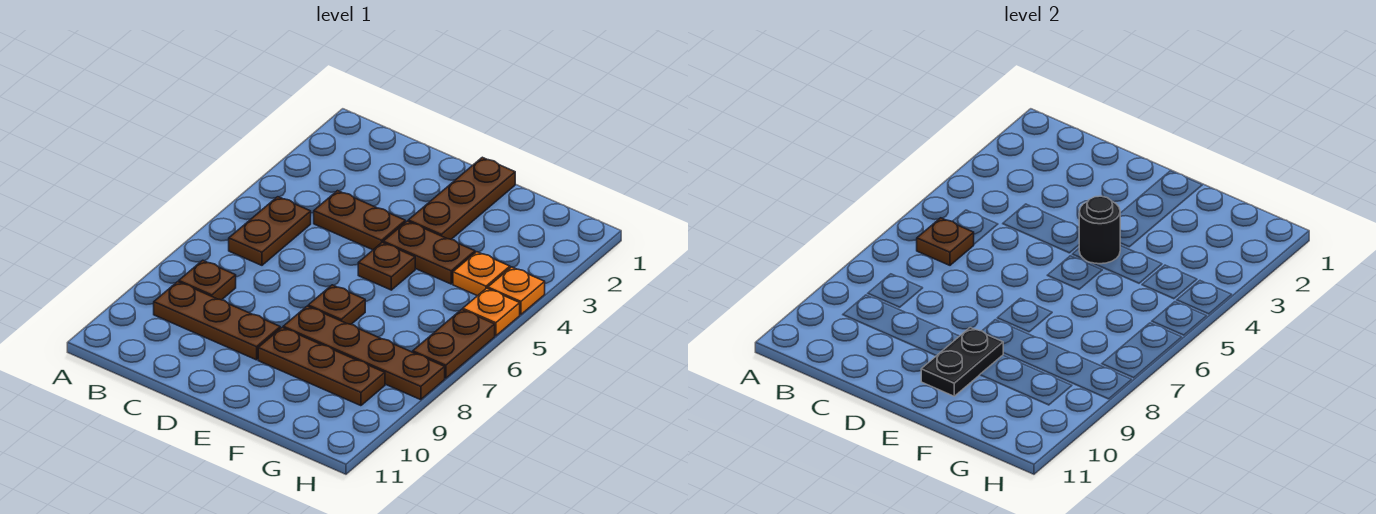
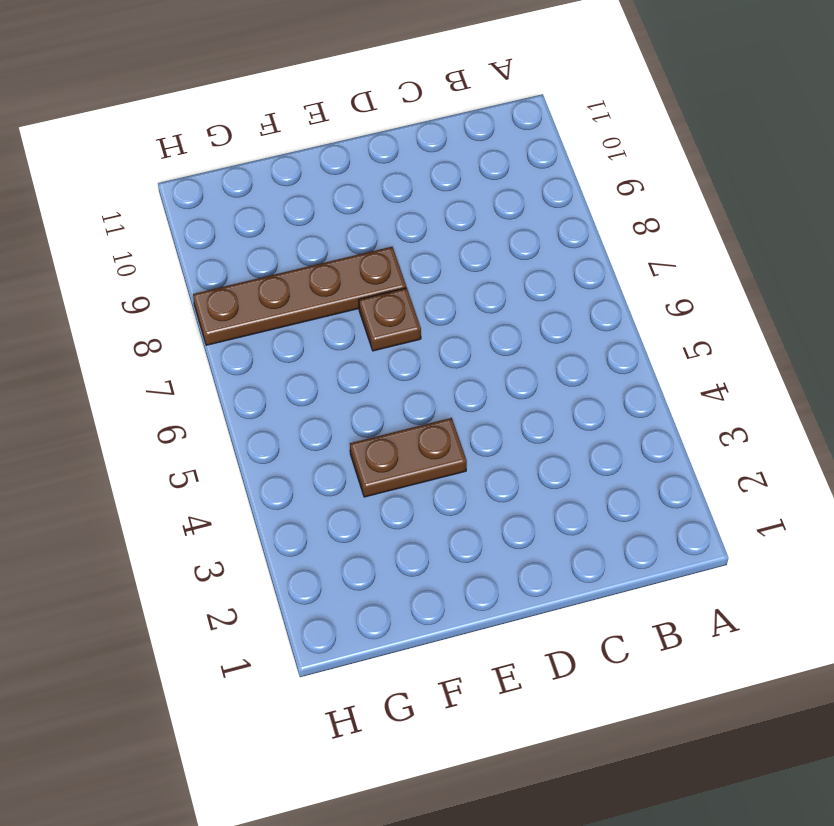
none -> brown plate B5:B6 level 1
none -> brown plate B8 level 1
none -> brown plate B9:D9 level 1

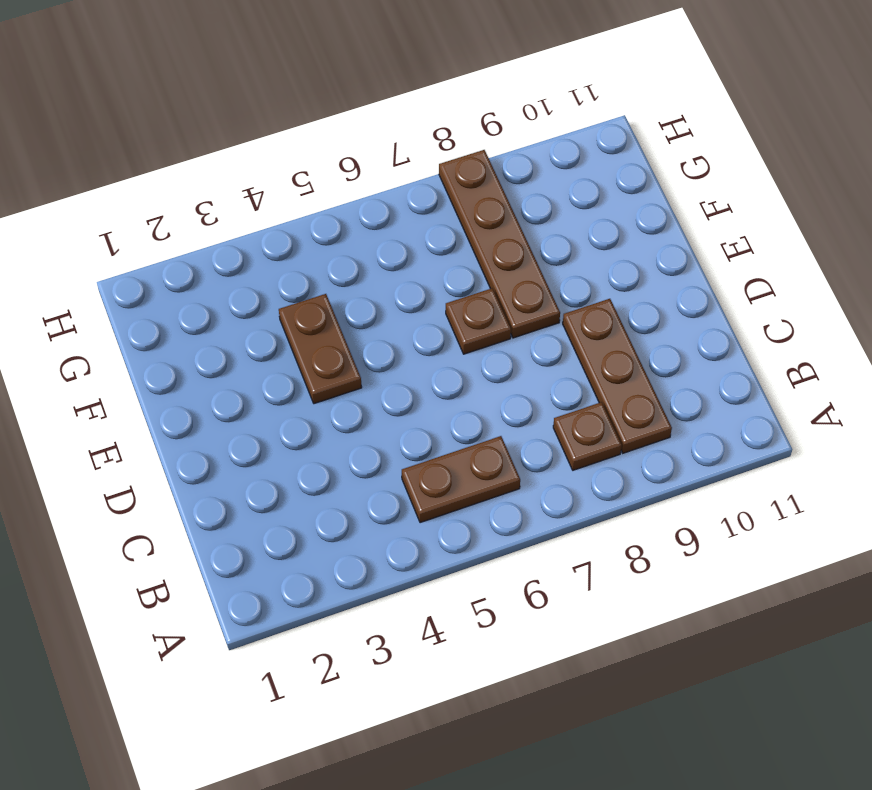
none -> brown plate C4:D4 level 1
none -> brown plate E1:E3 level 1
none -> brown plate E5 level 1

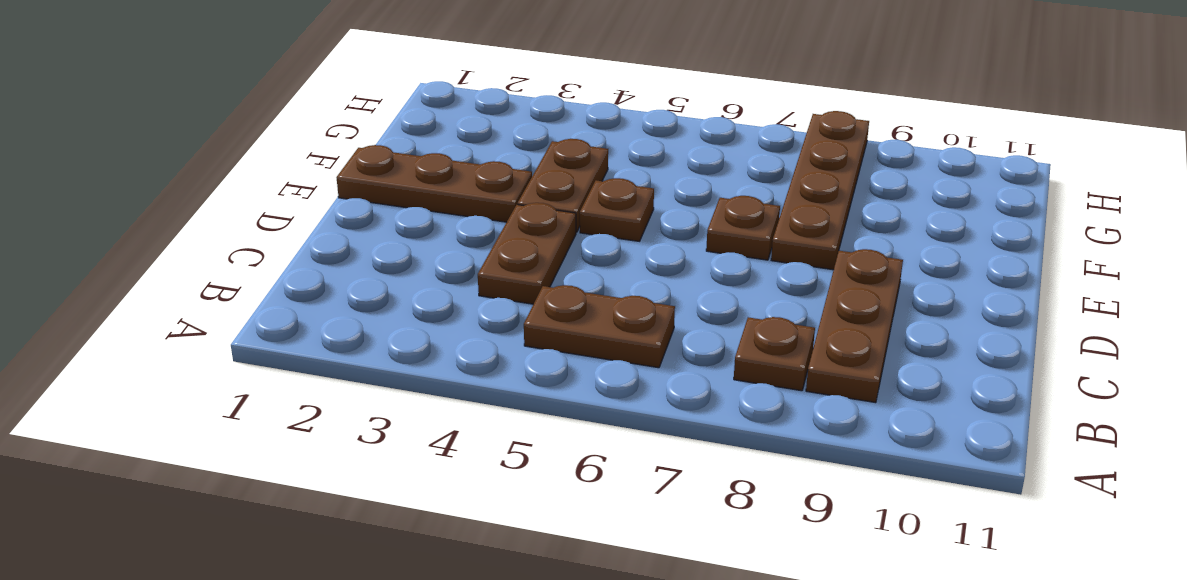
none -> brown plate E9:G9 level 1
none -> orange plate G4 level 1
none -> orange plate H4 level 1

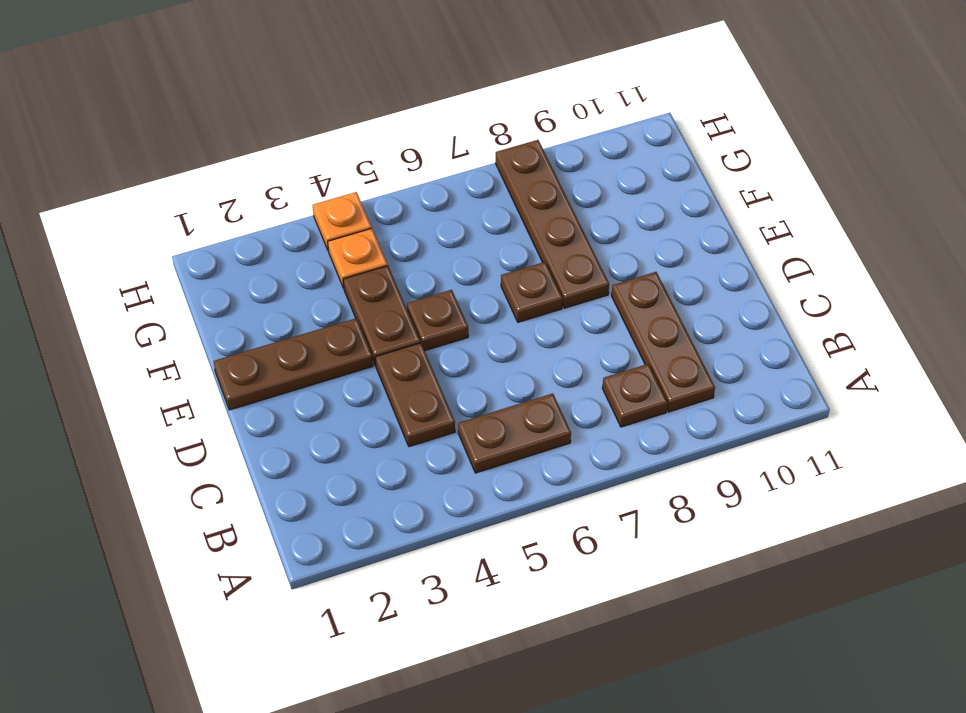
none -> brown plate E9:G9 level 1
none -> orange plate H5 level 1
none -> brown plate H6:H7 level 1

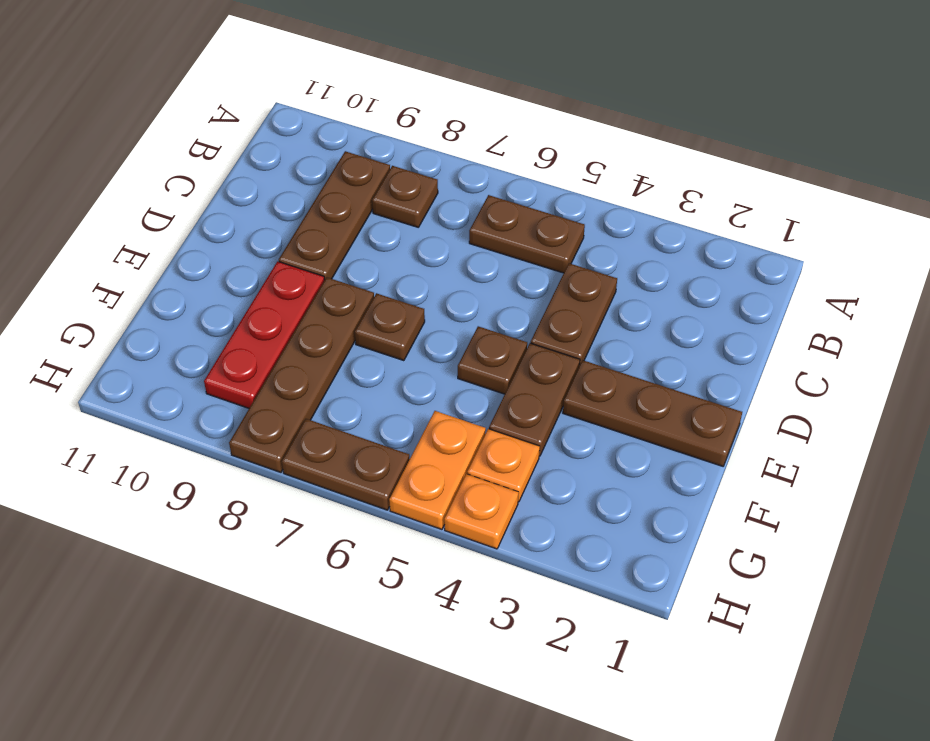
red plate E9:G9 level 1 -> brown plate E9:G9 level 1
orange plate G5:H5 level 1 -> orange plate H5 level 1
none -> brown plate B6 level 2
none -> black round brick E4 level 2
none -> black plate E9:E10 level 2

